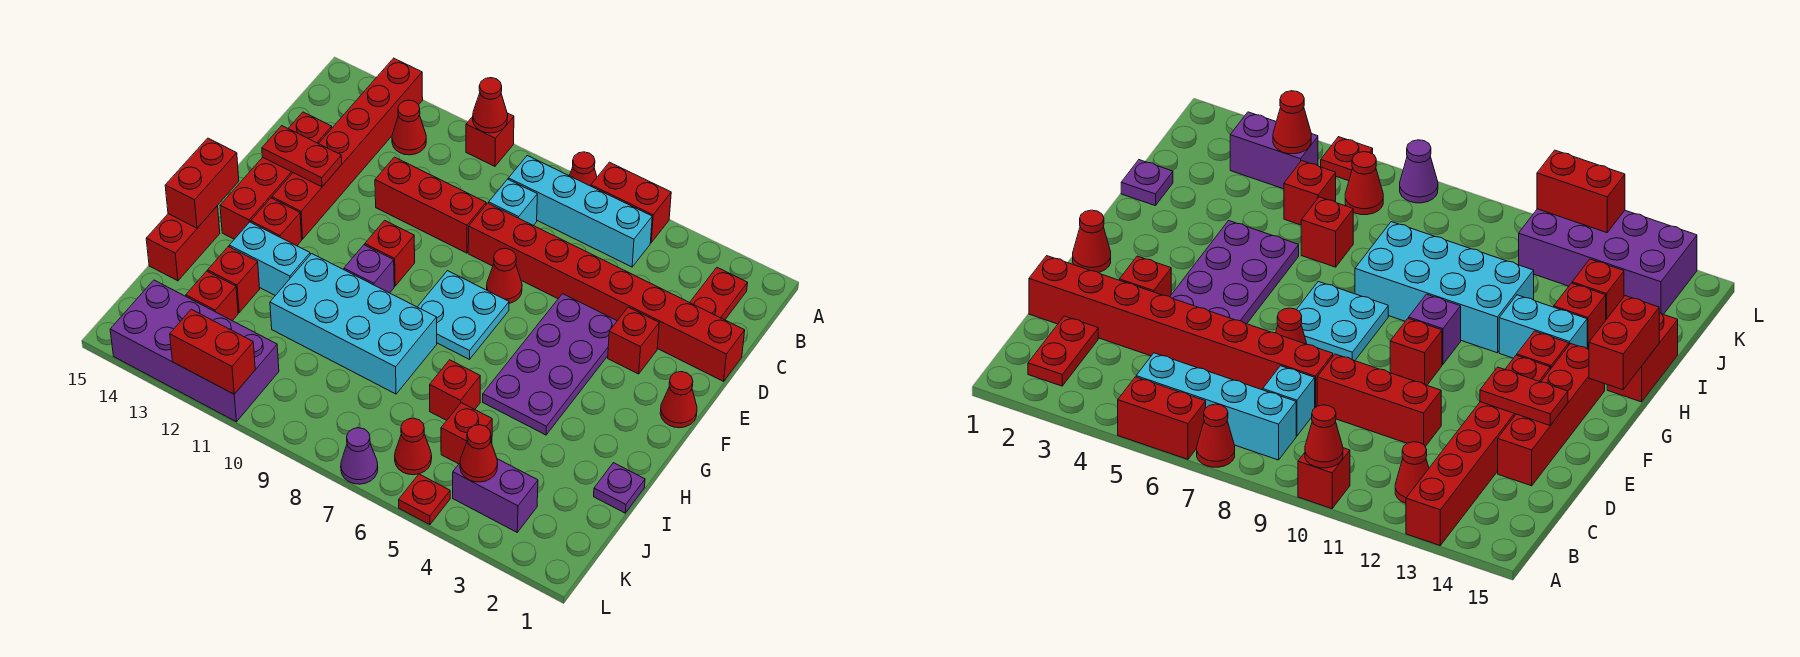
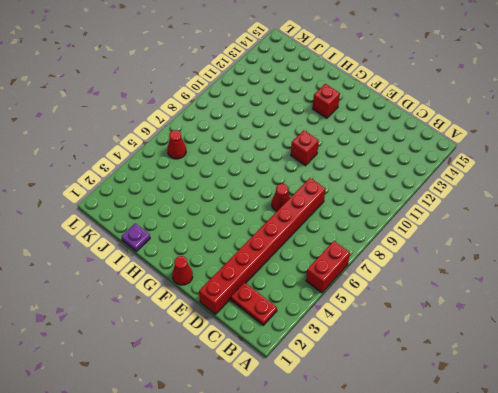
none -> red cone A7 level 1
none -> red brick A10 level 1
none -> red brick A13:F13 level 1
none -> cyan brick B5:B8 level 1

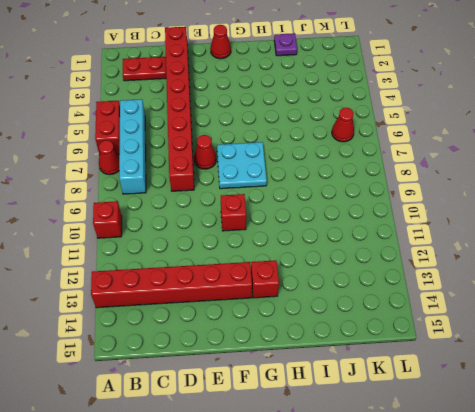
none -> red cone B12 level 1
none -> cyan brick C8 level 1
none -> red brick D9:D11 level 1
none -> red brick D14:G14 level 1

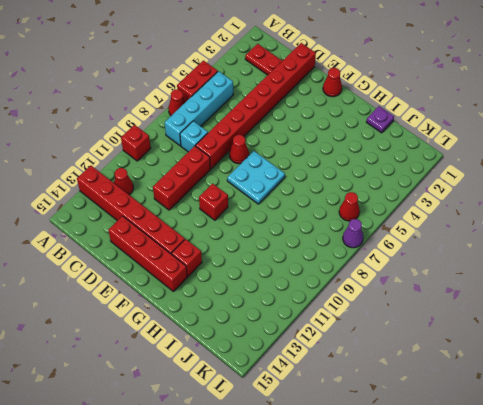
none -> red brick E3 level 1
none -> purple plate E4:H5 level 1
none -> purple brick G10 level 1
none -> cyan brick H8:I11 level 1

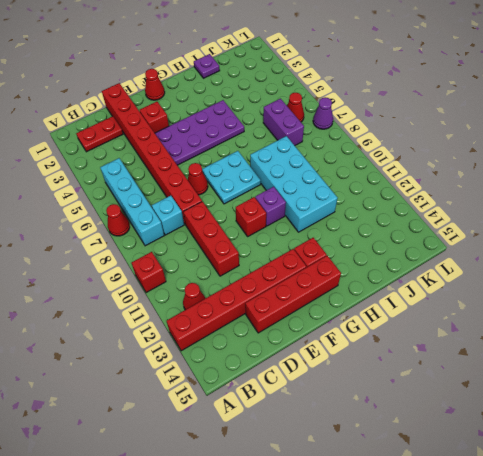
purple brick J6:J7 level 1 -> purple brick K3:K4 level 1
none -> red brick A5:A6 level 1
none -> cyan brick H12:H13 level 1
none -> red brick H15:I15 level 1
none -> red brick I6 level 1

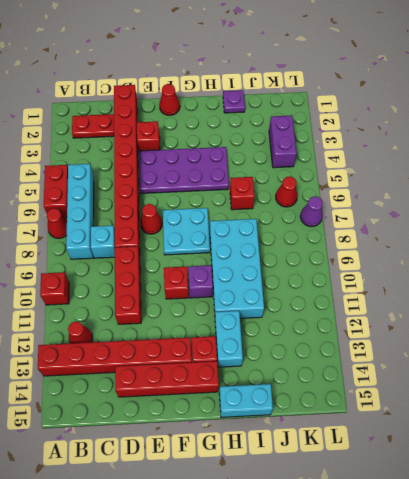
cyan brick H15:I15 level 1 -> red brick H15:I15 level 1
none -> red brick I13 level 1
none -> red brick J5 level 1
none -> red brick J13 level 1
none -> purple brick K11:L14 level 1

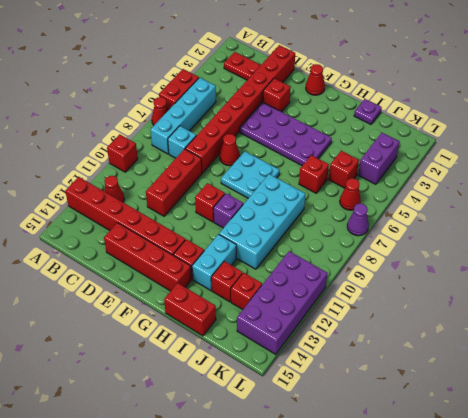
none -> red plate L5 level 1
none -> red cone A10 level 2
none -> red plate E13:E14 level 2
none -> red brick G15:H15 level 2

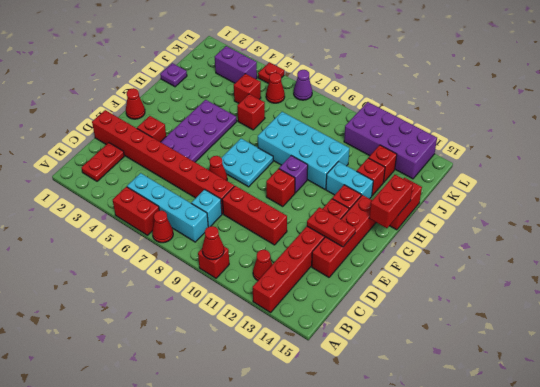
none -> red cone K4 level 2
none -> red brick L11:L12 level 2

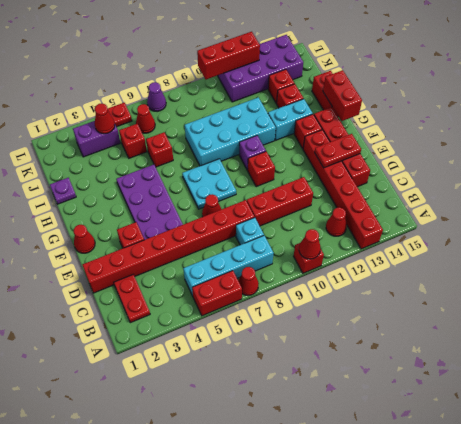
red brick L10:L12 level 2 -> red brick L11:L12 level 2

